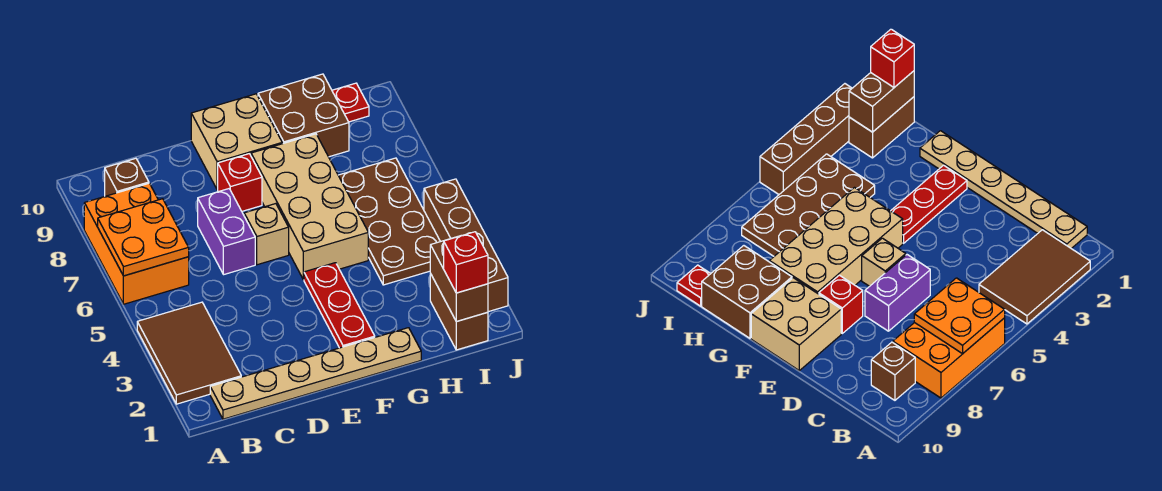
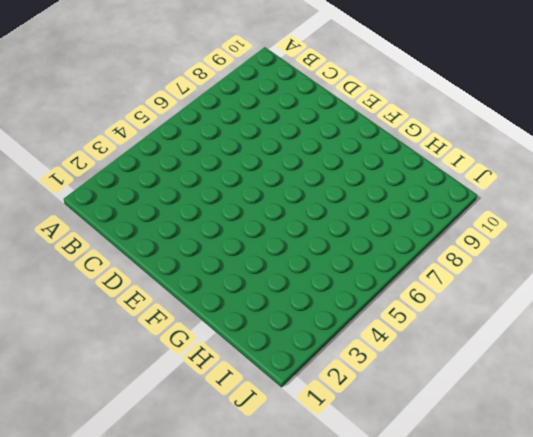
none -> brown tile A2:B4 level 1
none -> orange brick A6:B8 level 1
none -> tan plate B1:G1 level 1

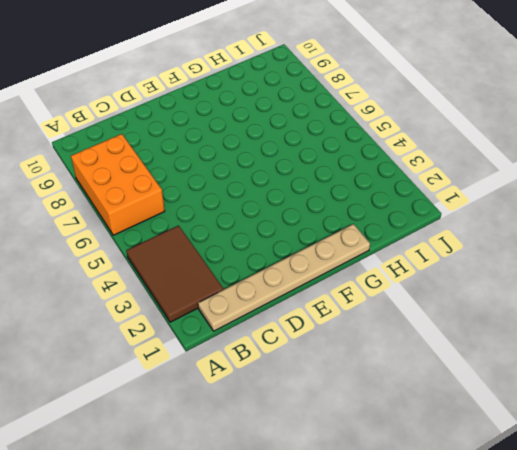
none -> brown brick B9 level 1
none -> purple brick D6:D7 level 1
none -> tan brick E6 level 1

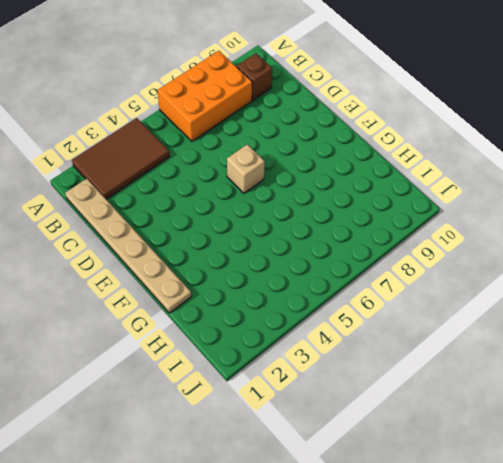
none -> purple brick D6:D7 level 1
none -> red brick E8 level 1
none -> tan brick E9:F10 level 1

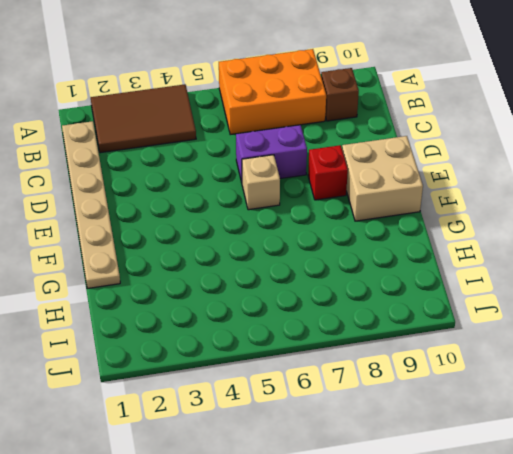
none -> red plate F2:F4 level 1
none -> tan brick F5:G8 level 1
none -> brown brick G9:H10 level 1

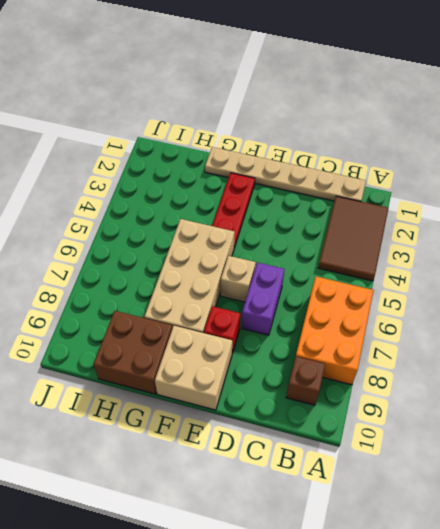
none -> brown plate H4:I7 level 1
none -> brown brick I1:I2 level 1
none -> red plate I10 level 1

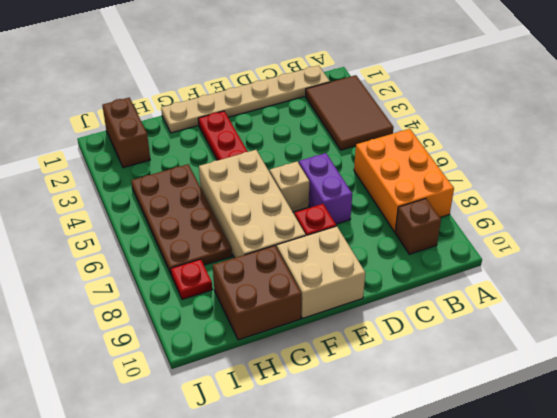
red plate I8 level 1 -> red plate I10 level 1
none -> brown brick J2:J5 level 1
none -> orange plate A6:B7 level 2
none -> brown brick I1:I2 level 2

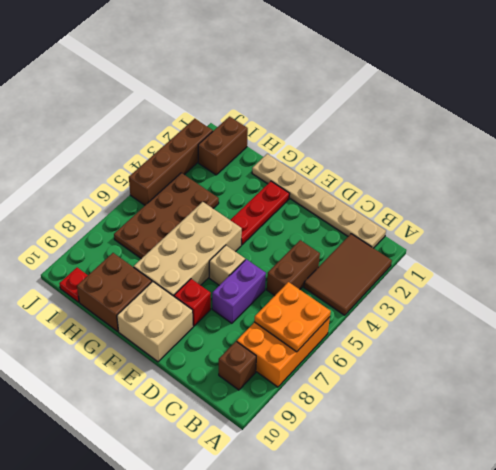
brown brick C4:C5 level 1 -> brown brick I1:I2 level 2
none -> red brick I1 level 3

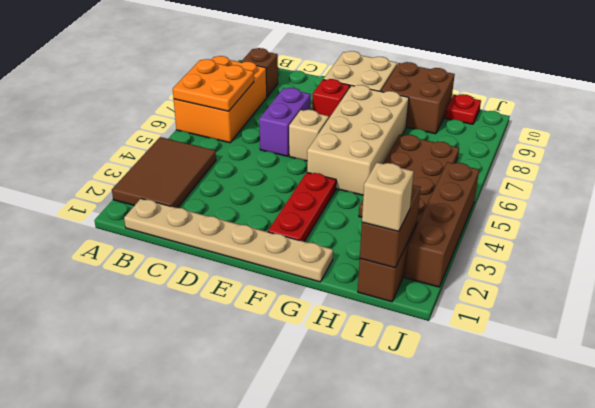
tan brick I1 level 3 -> red brick I1 level 3

